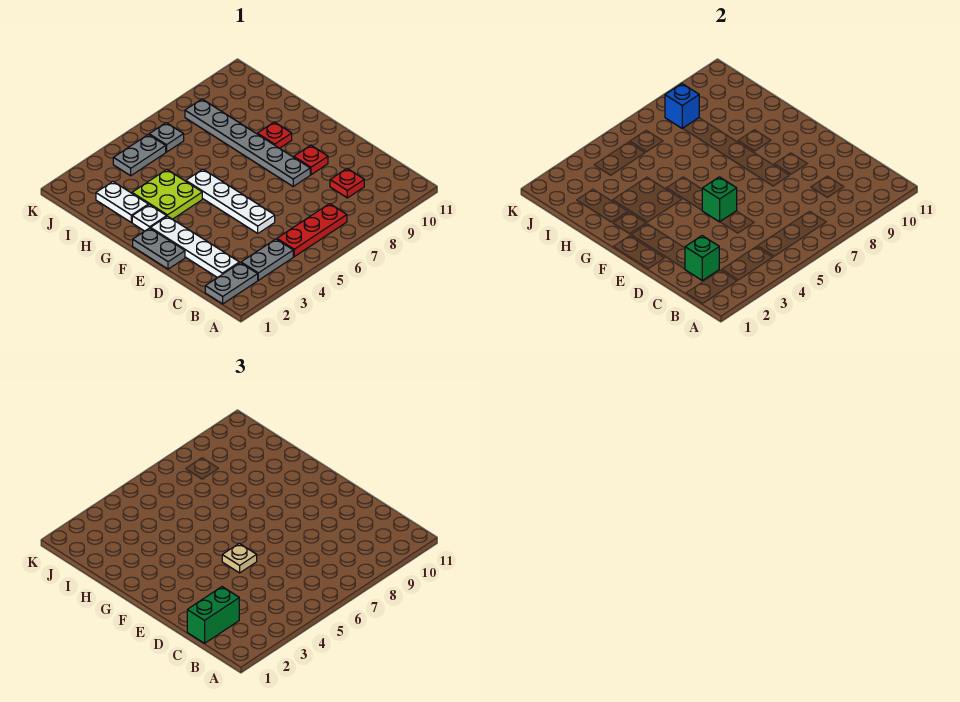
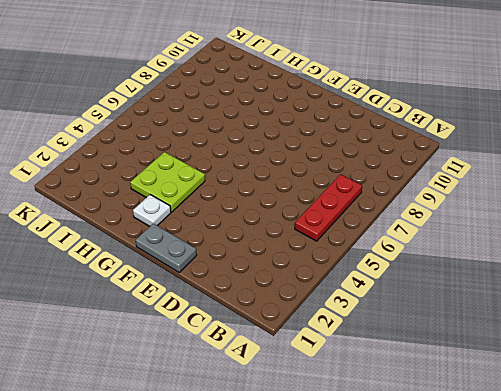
none -> grey plate B1:B2 level 1
none -> grey plate B3:B4 level 1
none -> white plate C2:F2 level 1

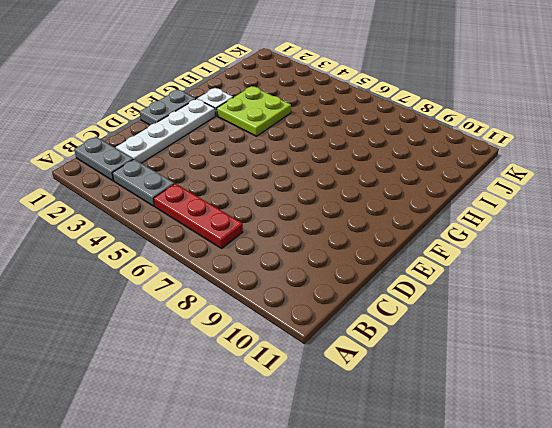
none -> red plate C9 level 1
none -> white plate D5:G5 level 1
none -> grey plate E8:J8 level 1

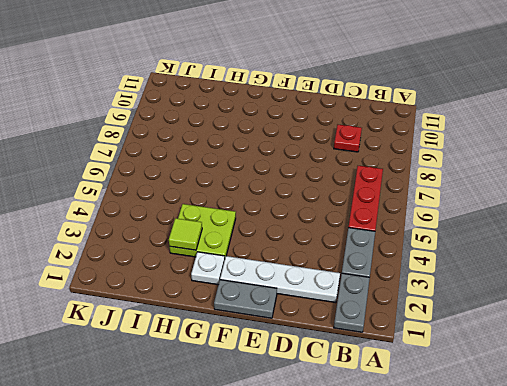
lime tile H3 level 2 -> none
none -> white plate D5:G5 level 1
none -> grey plate E8:J8 level 1
none -> red plate E9 level 1

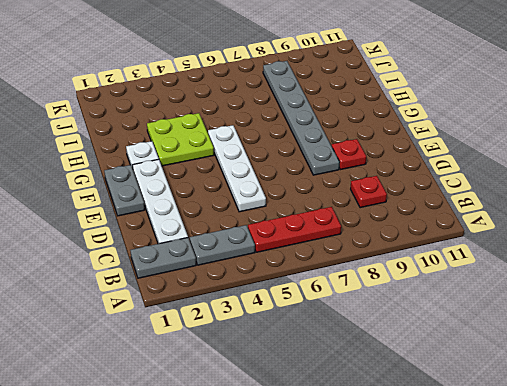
none -> red plate G9 level 1
none -> white plate H2:I2 level 1
none -> grey plate J4:J5 level 1

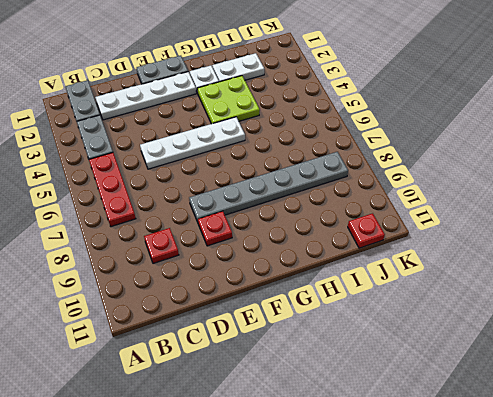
red plate J11 level 1 -> red plate G9 level 1
none -> grey plate J4:J5 level 1
none -> grey plate J6 level 1
none -> green brick C2 level 2

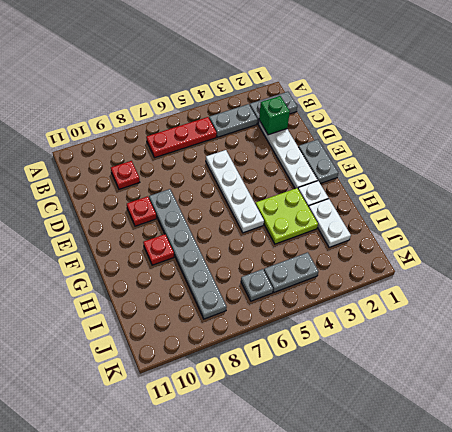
none -> green brick E5 level 2
none -> blue brick J8 level 2
none -> green brick C1:C2 level 3

